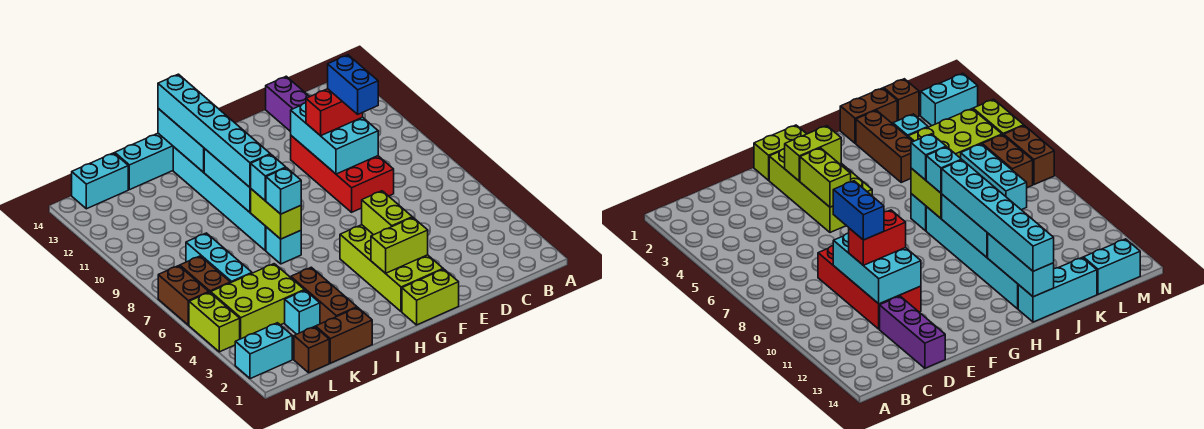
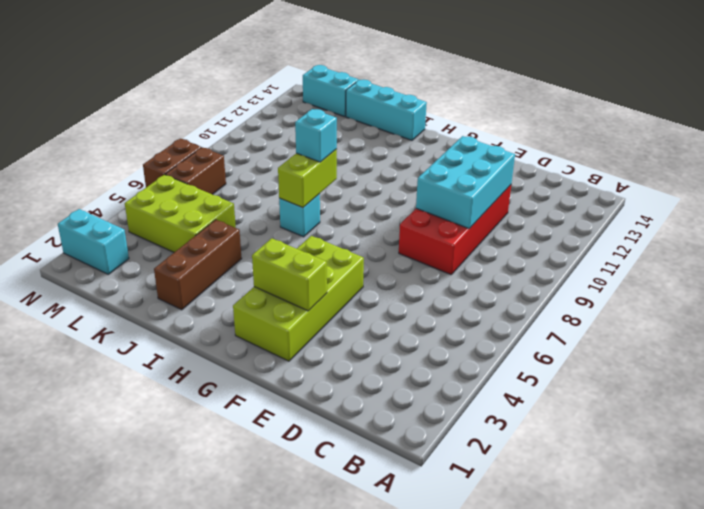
none -> purple brick D12:D14 level 1
none -> lime brick F1:G1 level 1
none -> cyan brick I8:I13 level 1

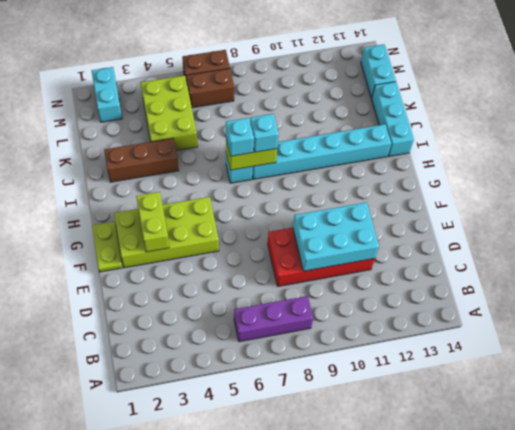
purple brick B6:B8 level 1 -> purple brick D12:D14 level 1
lime plate F1:G1 level 1 -> lime brick F1:G1 level 1
none -> brown brick J1:K1 level 1
none -> cyan brick K3 level 1
none -> brown brick L1 level 1

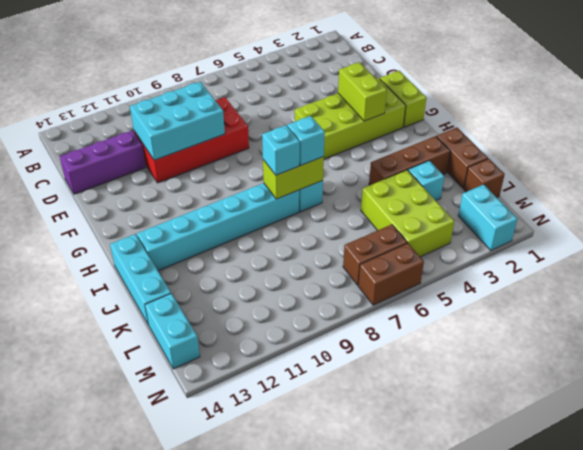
none -> cyan brick L6:L8 level 1
none -> lime brick N4:N5 level 1
none -> lime brick F4:F5 level 2

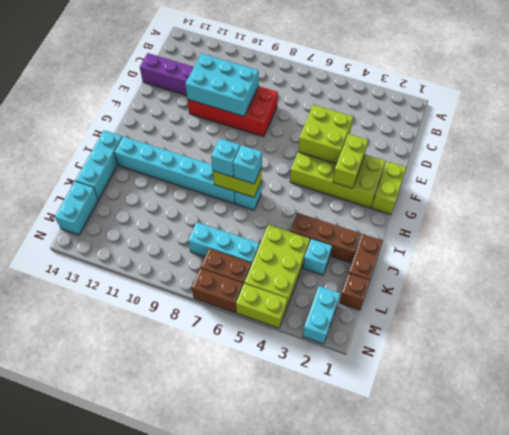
lime brick E4:F5 level 2 -> lime brick F4:F5 level 2
none -> cyan brick I9:I11 level 2
none -> cyan brick I12:I14 level 2
none -> red brick D10:E10 level 3

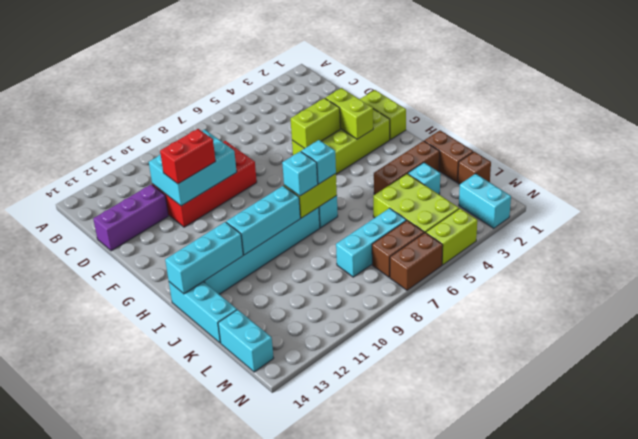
red brick E10:E11 level 3 -> red brick D10:E10 level 3
none -> cyan brick I9:I14 level 3
none -> blue brick D9:D10 level 4

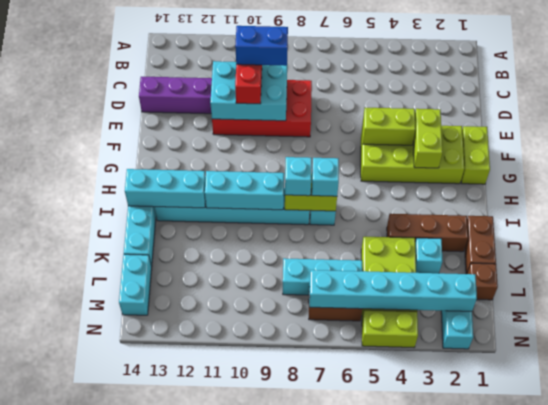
cyan brick M2:M7 level 2 -> cyan brick I9:I14 level 3
none -> brown brick N6:N7 level 1

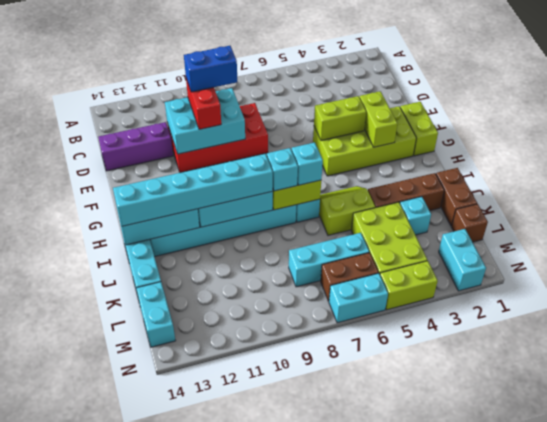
lime slope I5:J6 level 1 top J -> none
cyan brick N6:N7 level 1 -> brown brick N6:N7 level 1

